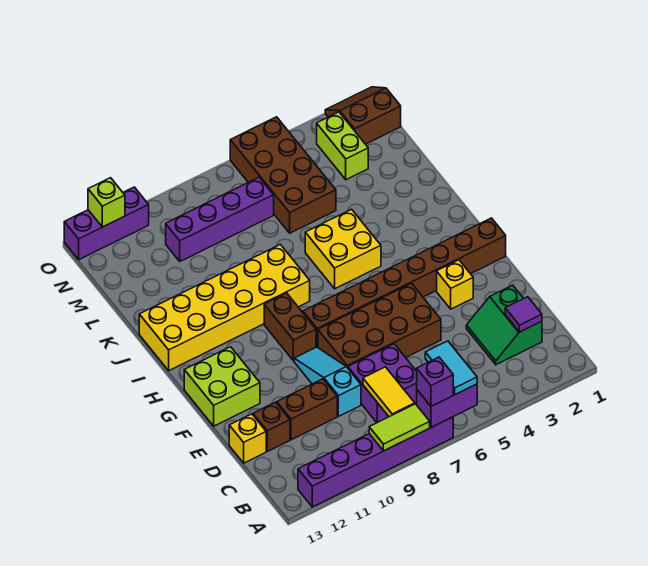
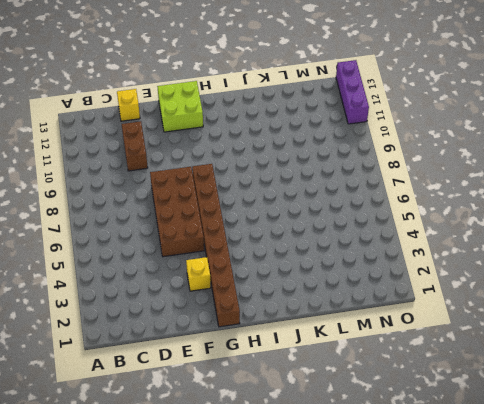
none -> purple brick A7:A12 level 1
none -> green slope C2:D3 level 1 top 2
none -> purple brick C7:D8 level 1

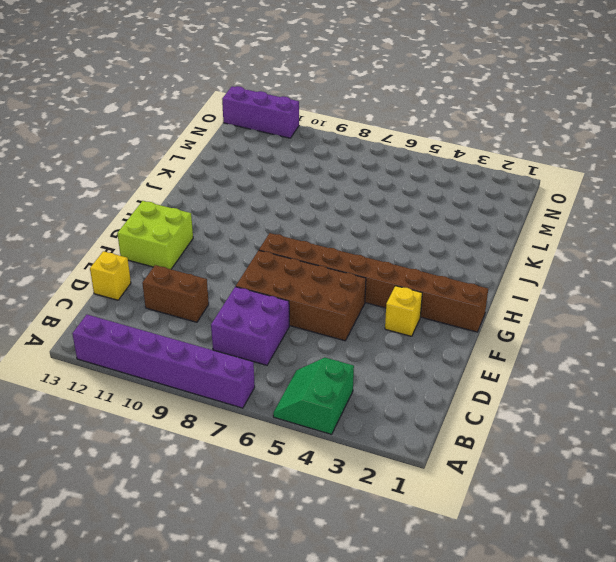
green slope A4:B5 level 1 top 4 -> green slope C2:D3 level 1 top 2
none -> cyan slope D9:F9 level 1 top D
none -> brown brick D12 level 1
none -> brown brick G9:H9 level 1

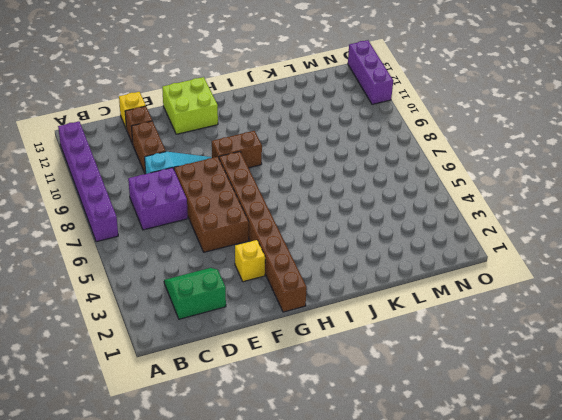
none -> yellow brick I5:J6 level 1
none -> yellow brick I8:J13 level 1
none -> brown brick L5:O6 level 1

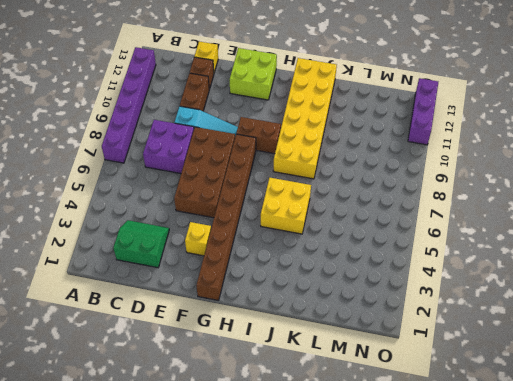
none -> brown brick L5:O6 level 1
none -> lime brick M3:N3 level 1
none -> purple brick M7:M10 level 1

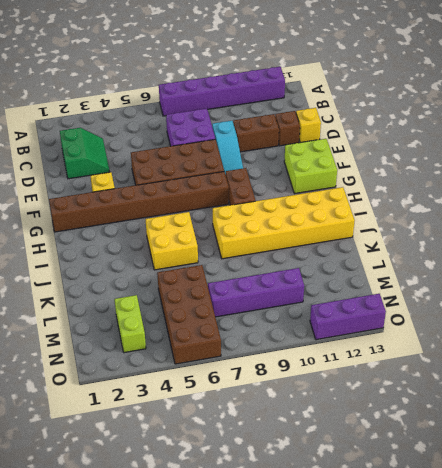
none -> brown slope N1:O2 level 1 top N
none -> purple brick A6:A7 level 2
none -> lime tile A8:A9 level 2

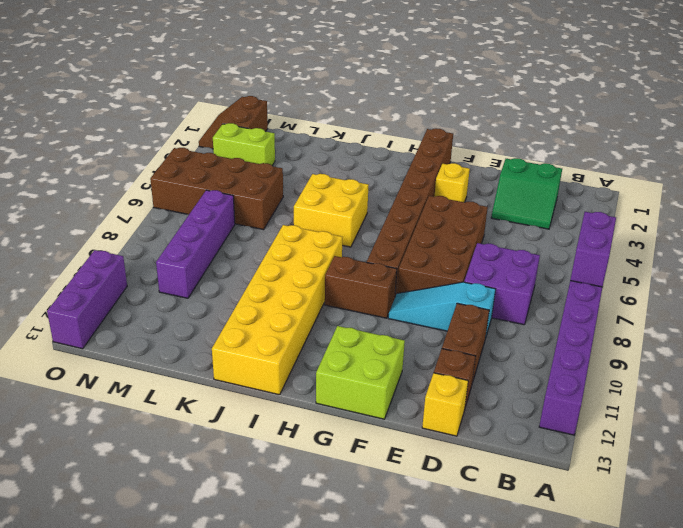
none -> lime tile A8:A9 level 2
none -> yellow tile B8:C8 level 2
none -> purple tile C2 level 2

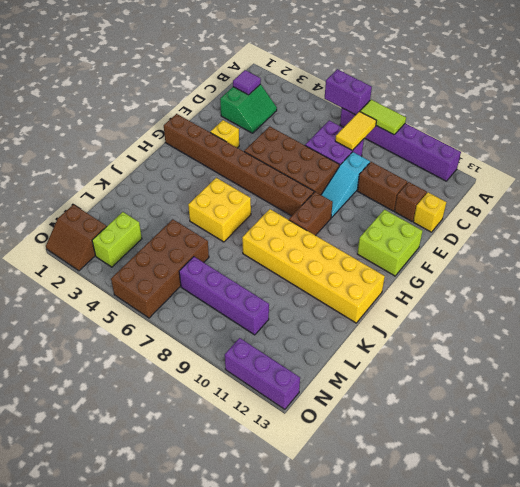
none -> lime brick O12 level 2
none -> cyan tile A6:B6 level 3
none -> purple brick A7 level 3

